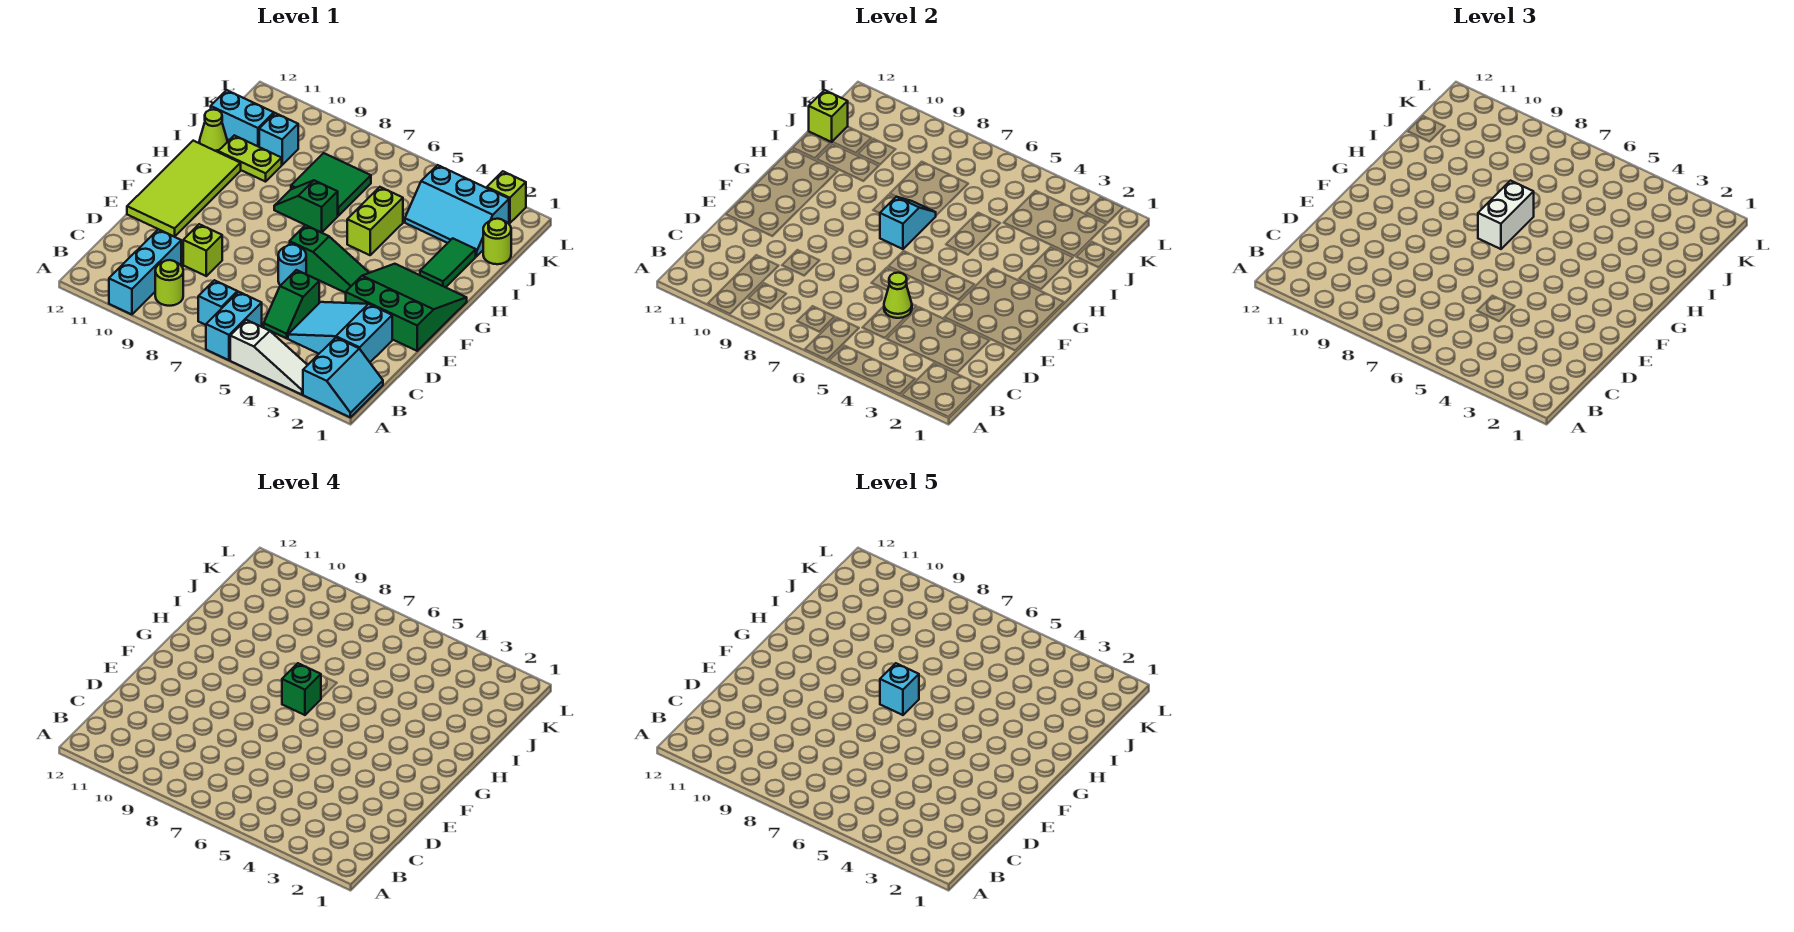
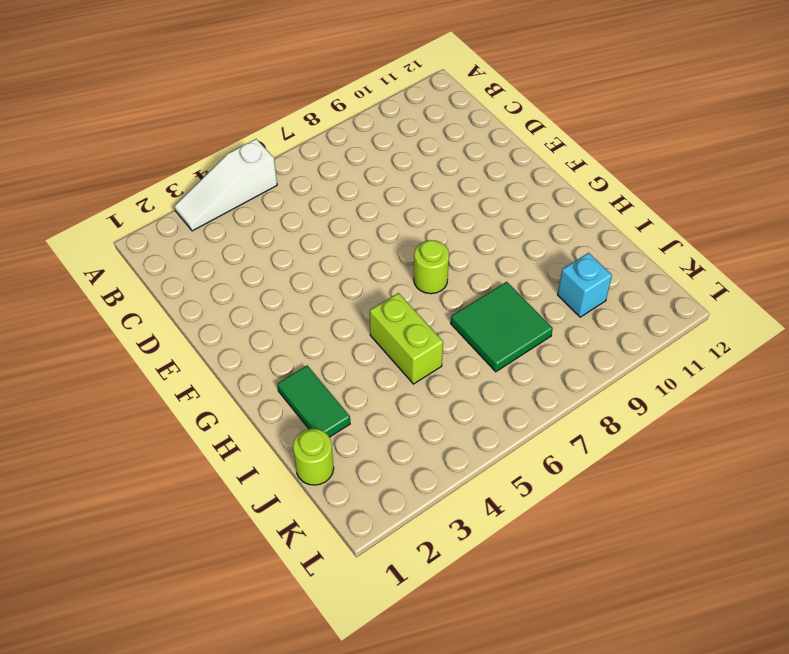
lime round brick G7 level 1 -> lime round brick B9 level 1
none -> cyan slope A1:B2 level 1 top 2
none -> cyan brick A6:B6 level 1
none -> cyan brick A10:C10 level 1
none -> cyan brick B7 level 1

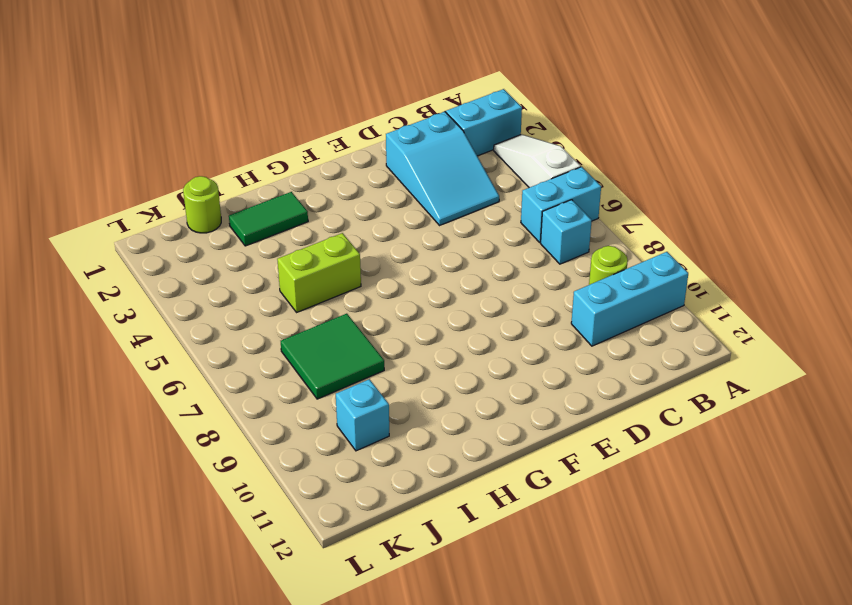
none -> green slope C5:D5 level 1 top D
none -> lime brick D9 level 1
none -> green slope E1:G3 level 1 top E
none -> cyan round brick E6 level 1

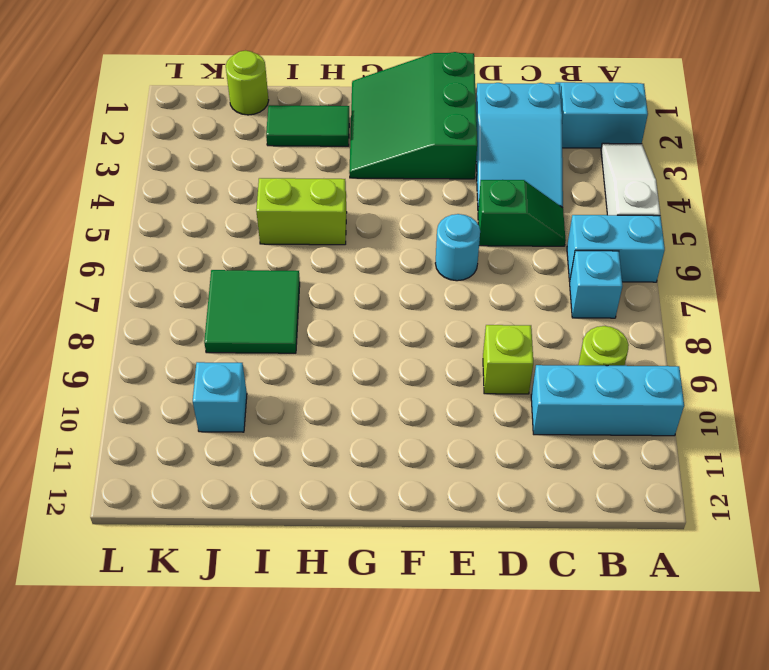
none -> lime tile E11:H12 level 1
none -> green slope F4:F6 level 1 top 6
none -> green slope H7:H8 level 1 top 7
none -> lime plate I10:I11 level 1

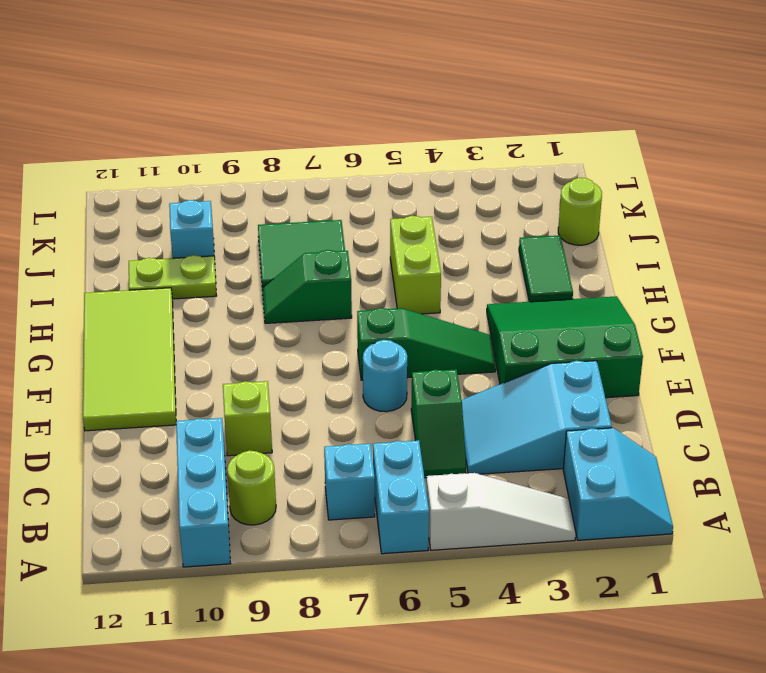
none -> lime cone I12 level 1
none -> cyan slope J2:K4 level 1 top K
none -> cyan brick J11:J12 level 1
none -> lime brick L2 level 1

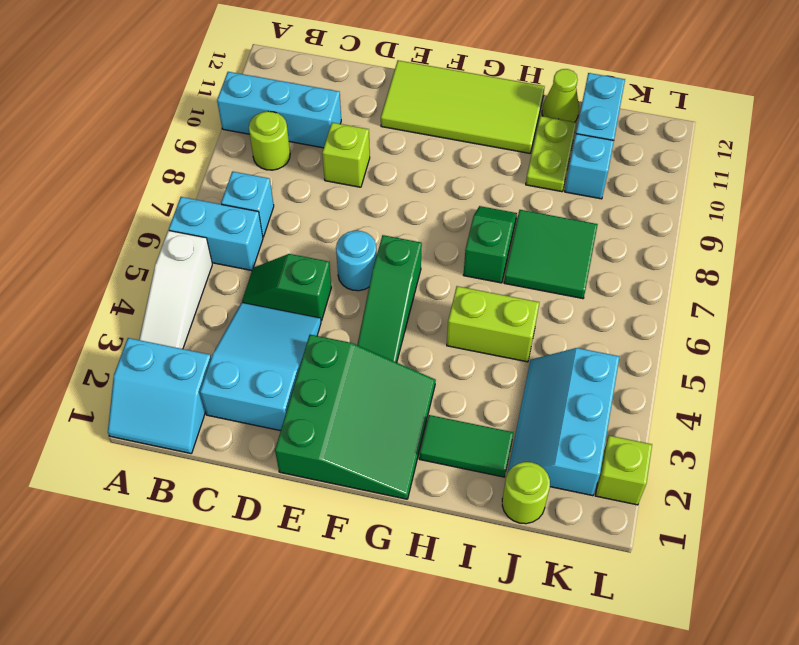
none -> lime cone D5 level 2
none -> cyan slope G7:H7 level 2 top G
none -> lime brick J12 level 2
none -> white brick G7:H7 level 3

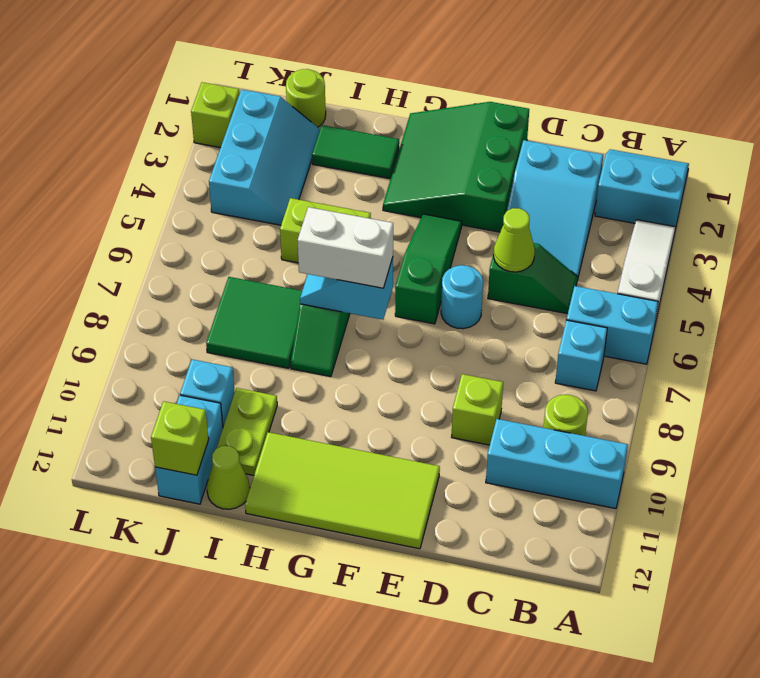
none -> green brick G7 level 4
none -> cyan brick G7 level 5

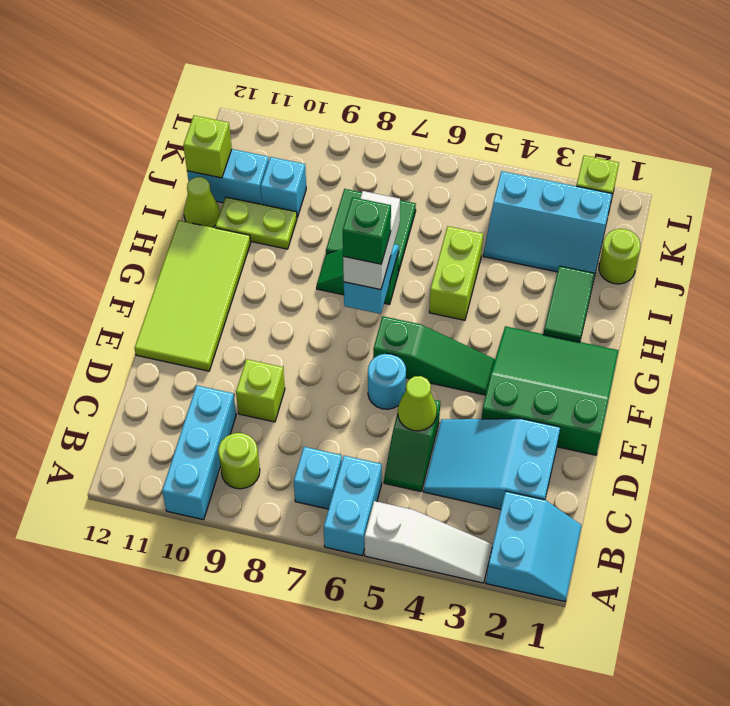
none -> cyan brick G7 level 5

